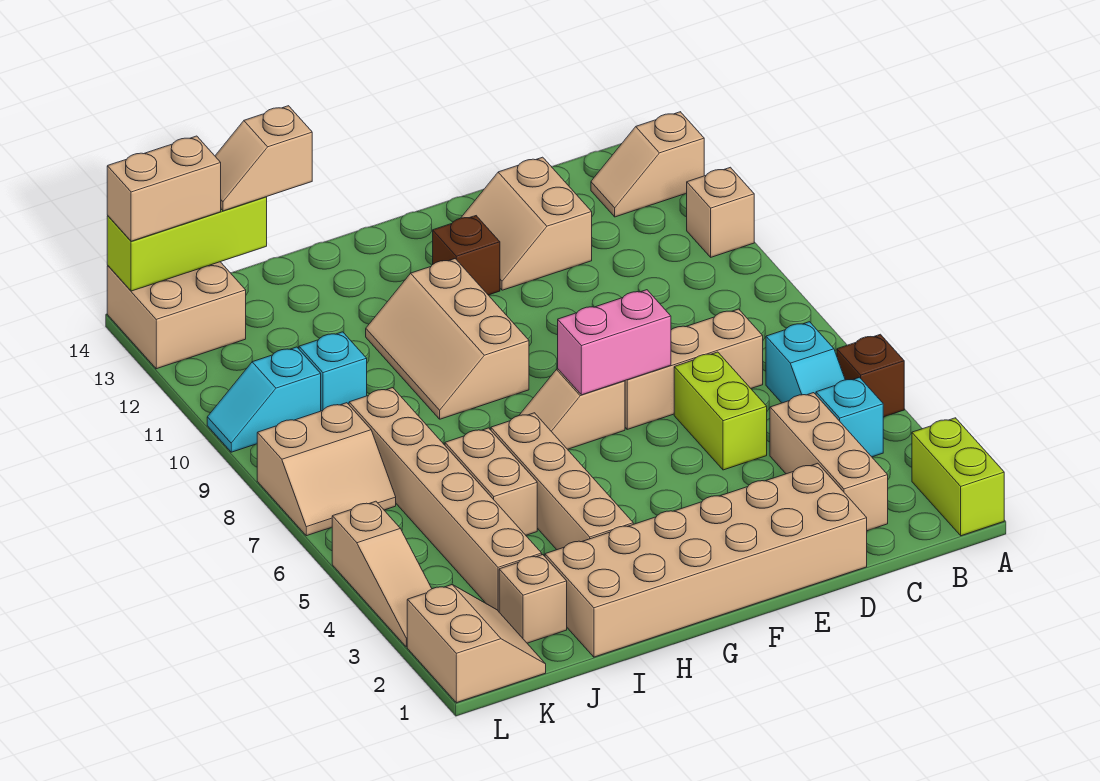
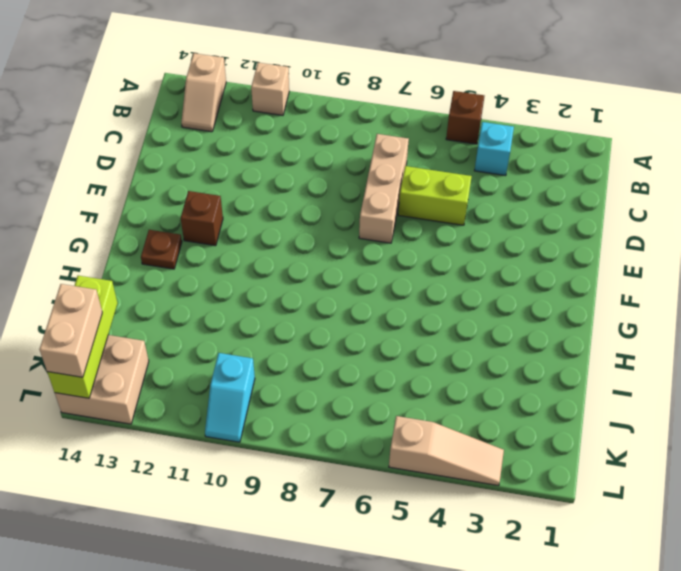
brown plate G13 level 1 -> none
none -> lime brick A1:A2 level 1
none -> cyan slope B5:B6 level 1 top 6
none -> tan brick C2:C4 level 1

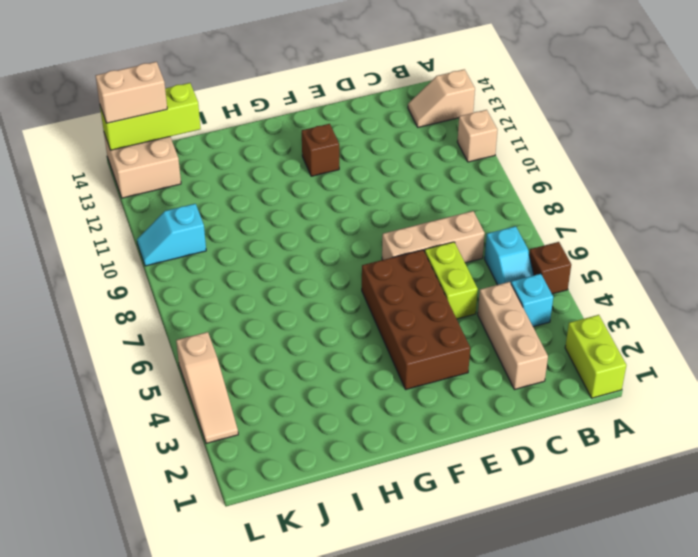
brown brick E3:F6 level 1 -> none
none -> tan brick D1:I2 level 1
none -> tan slope D12:E13 level 1 top D
none -> tan slope F7:G7 level 1 top F

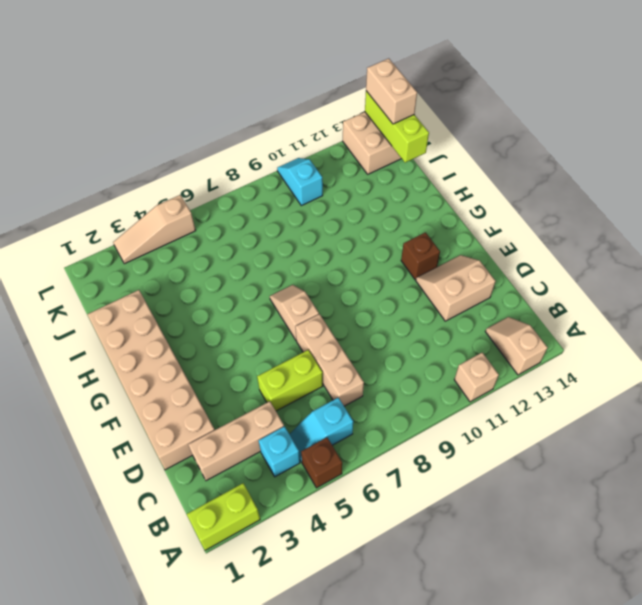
none -> tan slope G9:H11 level 1 top G
none -> tan brick H3:H6 level 1
none -> tan brick I5:I6 level 1

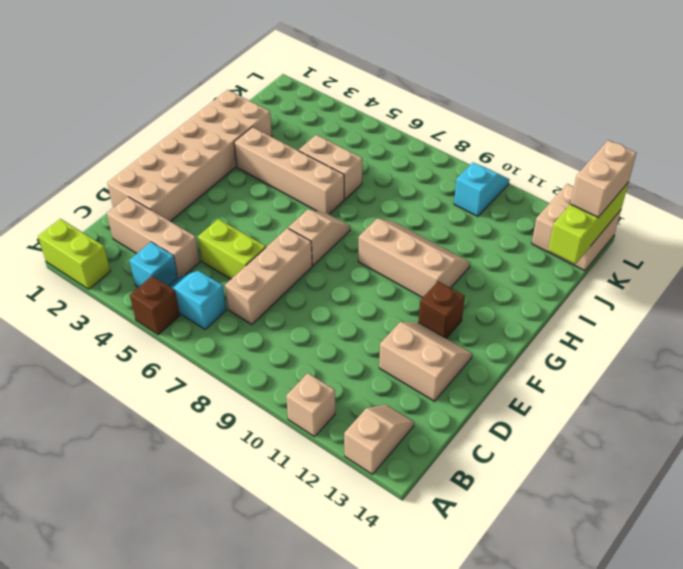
none -> tan brick J2 level 1
none -> tan brick J3:J8 level 1
none -> cyan brick J10 level 1

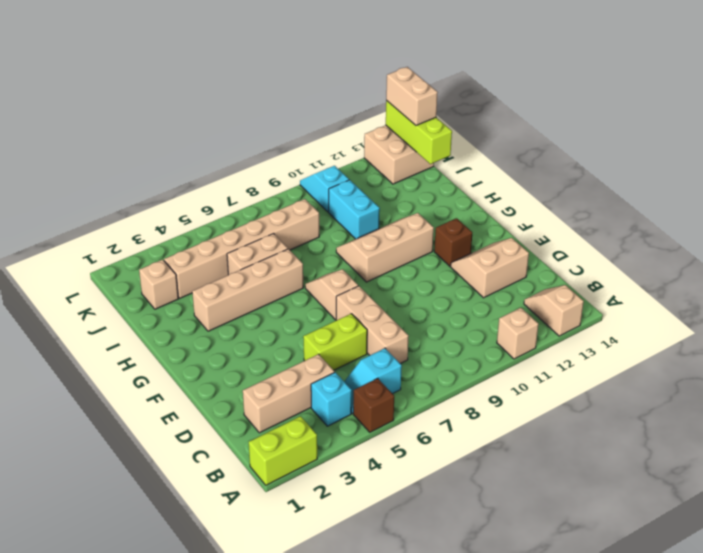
cyan brick I10:J10 level 1 -> cyan brick J10 level 1
none -> tan brick D1:I2 level 1
none -> tan slope K1:L2 level 1 top L
none -> tan slope K7:L8 level 1 top 8

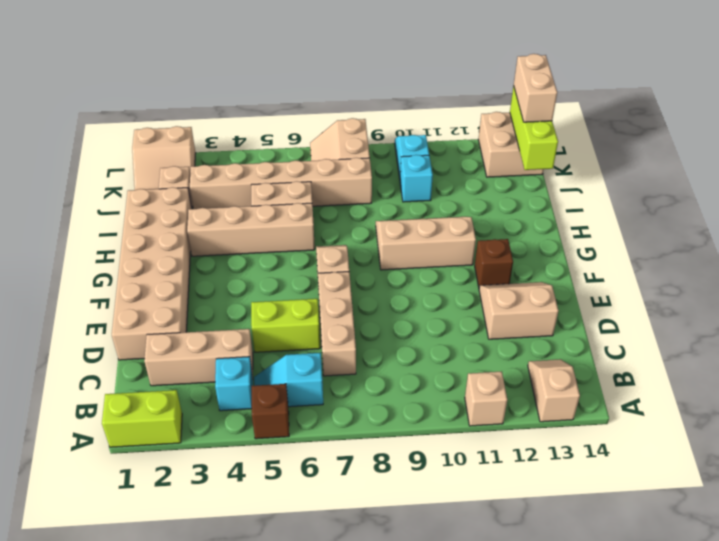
none -> tan slope L3:L5 level 1 top 5
none -> pink brick E7:F7 level 2
none -> tan slope I14:J14 level 3 top I

